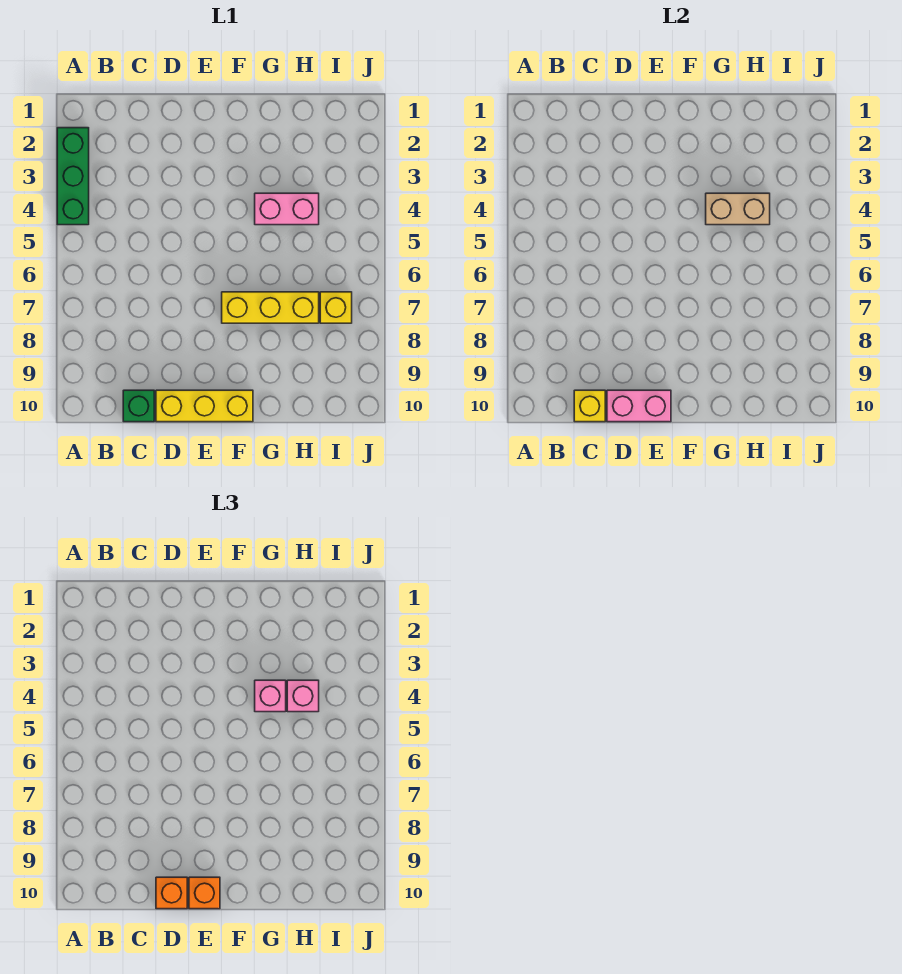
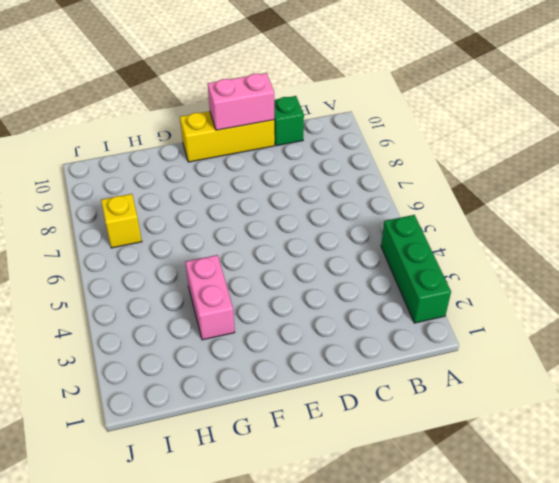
pink brick G3:G4 level 1 -> pink brick G4:H4 level 1
none -> yellow brick F7:H7 level 1
none -> yellow brick C10 level 2
none -> tan brick G4:H4 level 2

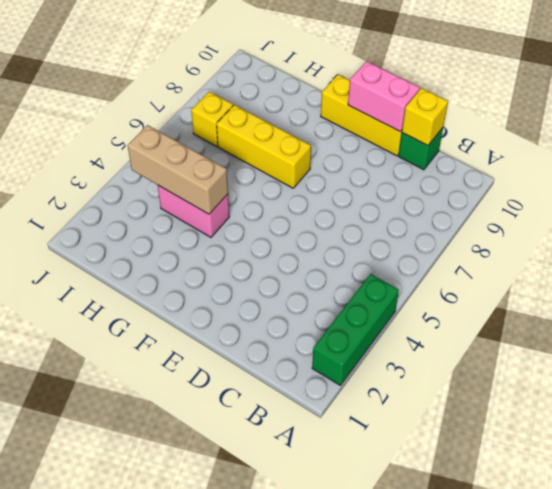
tan brick G4:I4 level 2 -> tan brick G4:H4 level 2
none -> orange brick D10 level 3
none -> orange brick E10 level 3
none -> pink brick G4 level 3

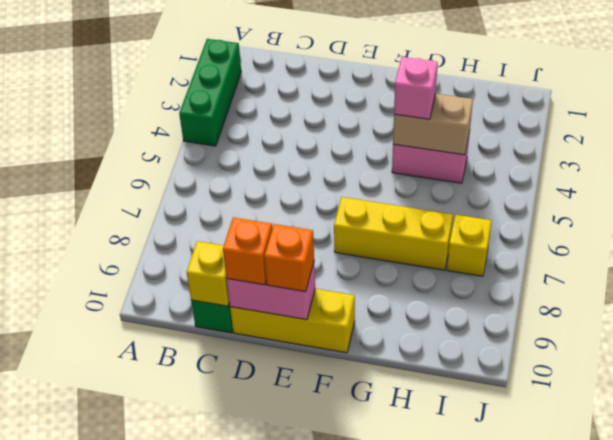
none -> pink brick H4 level 3

